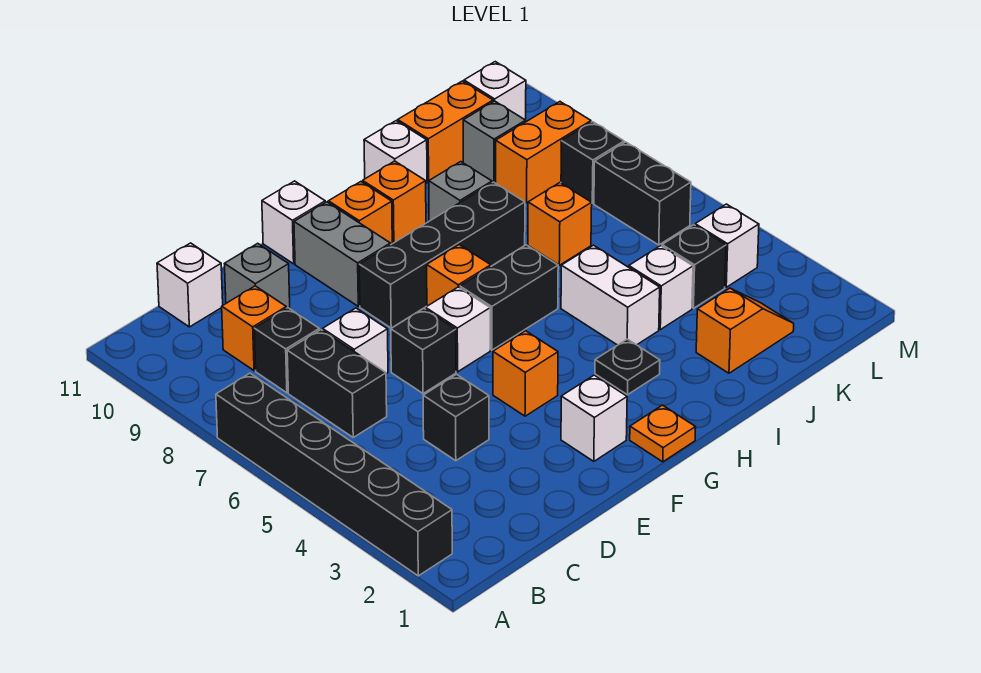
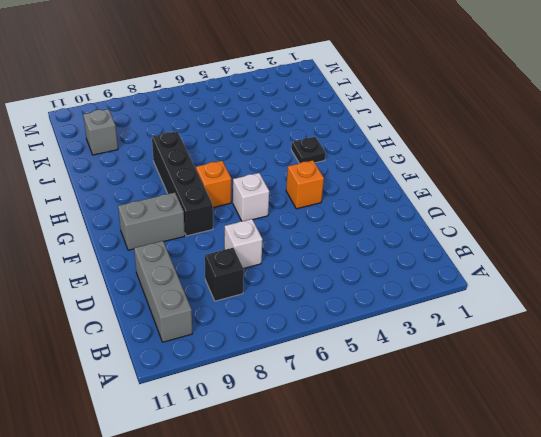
grey brick B10:D10 level 1 -> grey brick D10 level 1
none -> black brick A2:A7 level 1
none -> black brick C6:C7 level 1
none -> orange brick C9 level 1
none -> white brick C11 level 1

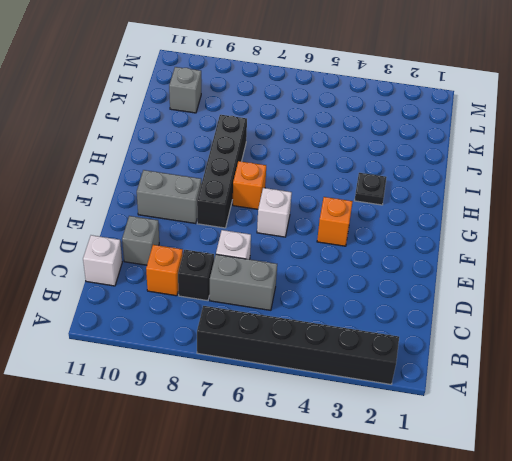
grey brick C6:C7 level 1 -> black brick C6:C7 level 1
none -> black brick D4 level 1
none -> black brick E6 level 1
none -> white brick F2 level 1
none -> white brick F11 level 1

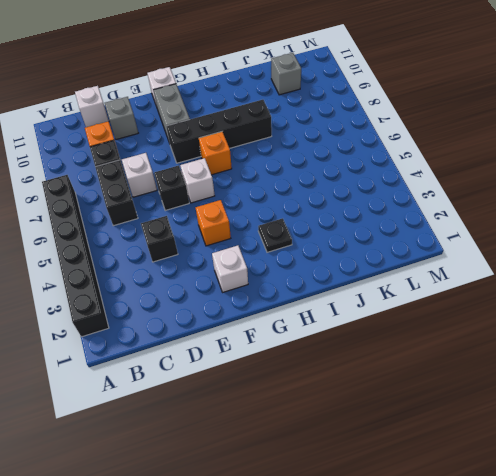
none -> orange plate G1 level 1
none -> black brick G6:H6 level 1
none -> orange brick G10 level 1
none -> orange brick H10 level 1

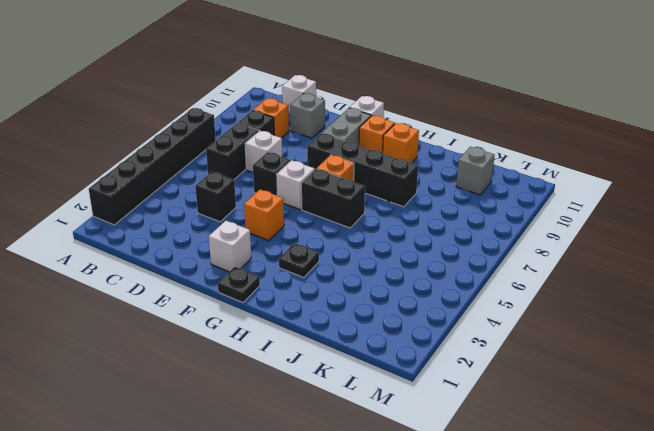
black plate G1 level 1 -> orange plate G1 level 1
none -> white brick I4:I5 level 1
none -> grey brick I9 level 1
none -> white brick I11 level 1
none -> orange slope J2:K2 level 1 top J

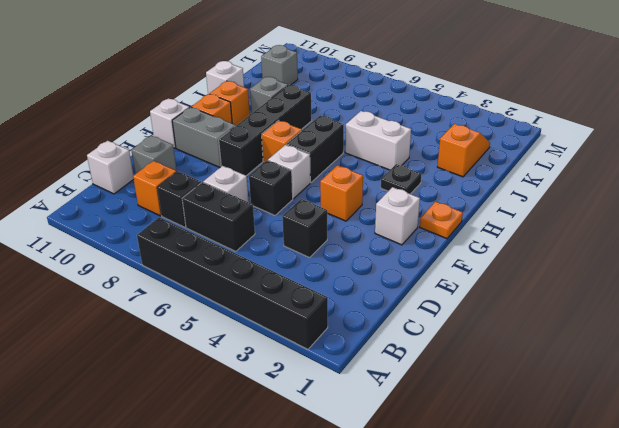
none -> white brick J4 level 1
none -> orange brick J7 level 1
none -> orange brick J11:K11 level 1
none -> black brick K4 level 1

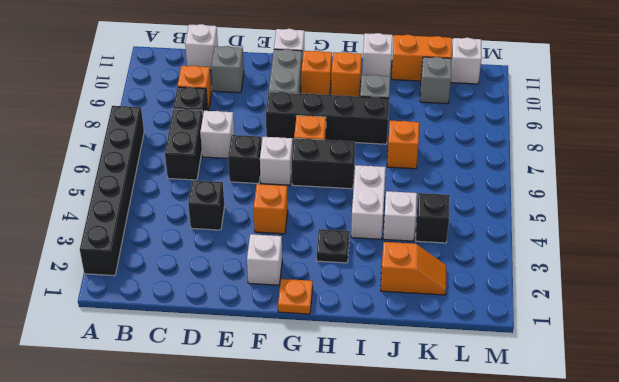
none -> orange brick K9:L9 level 1
none -> white brick L4 level 1
none -> black brick L6:L7 level 1
none -> black brick L8 level 1

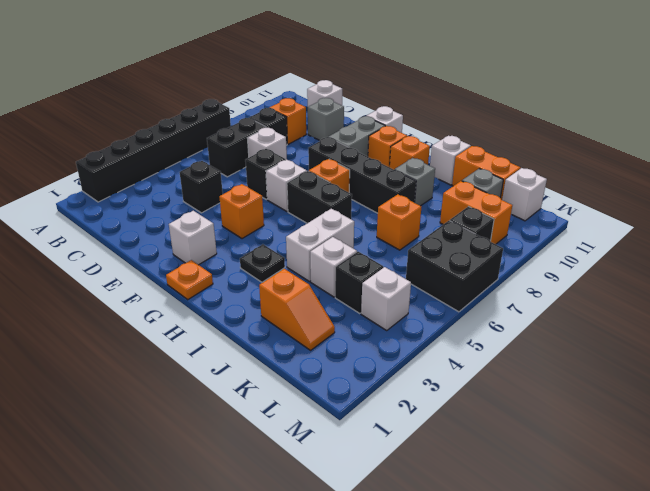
black brick L6:M7 level 1 -> black brick L6:L7 level 1

